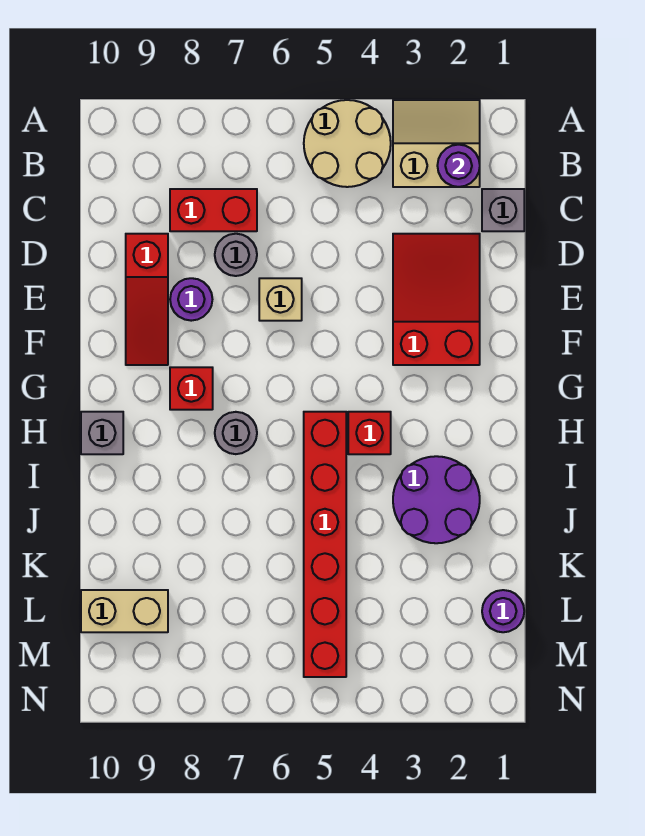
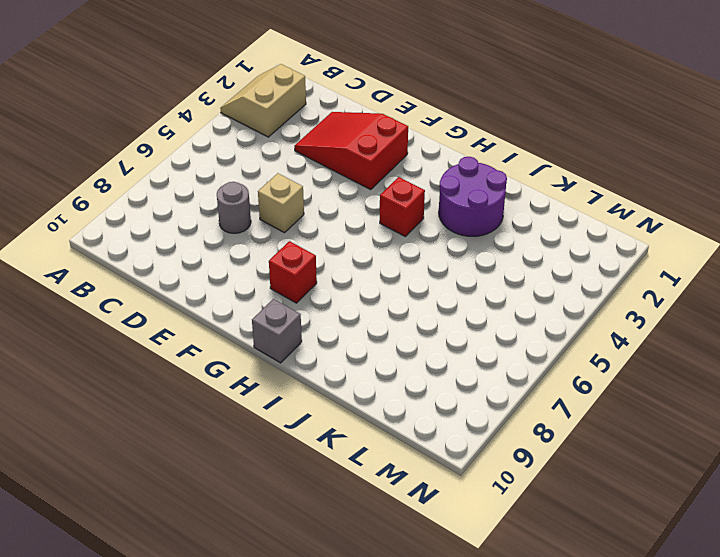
none -> tan round brick A4:B5 level 1
none -> grey brick C1 level 1
none -> red brick C7:C8 level 1

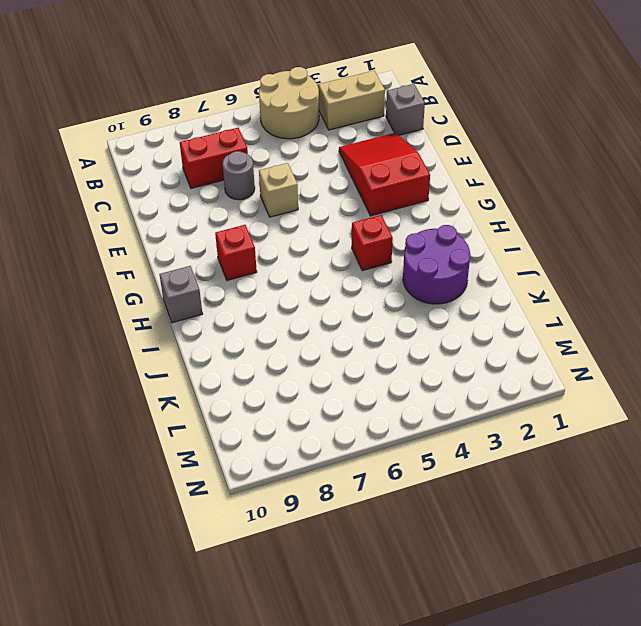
none -> red slope D9:F9 level 1 top D
none -> purple round brick E8 level 1
none -> red brick H5:M5 level 1

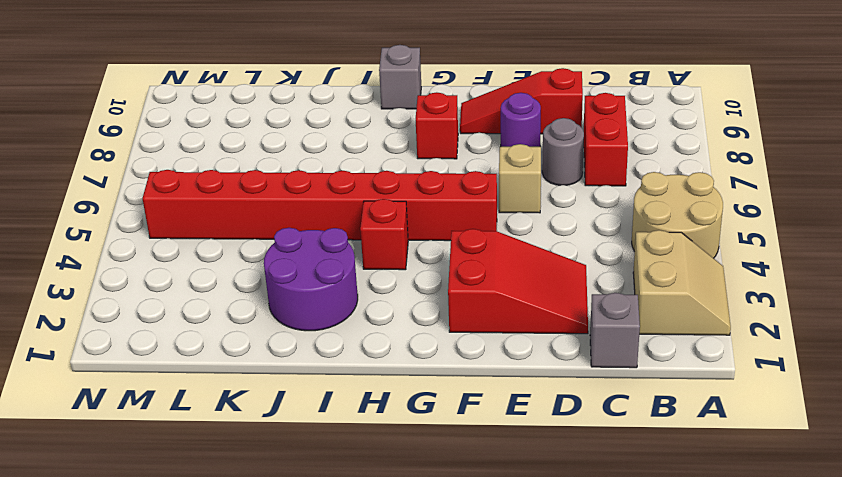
red brick F5:M5 level 1 -> red brick H5:M5 level 1
none -> grey round brick H7 level 1
none -> purple round brick L1 level 1
none -> tan brick L9:L10 level 1

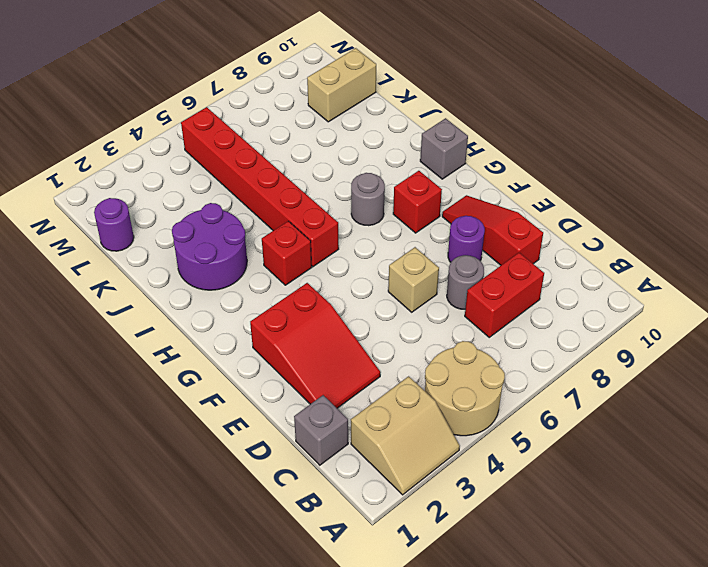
none -> purple round brick B2 level 2

